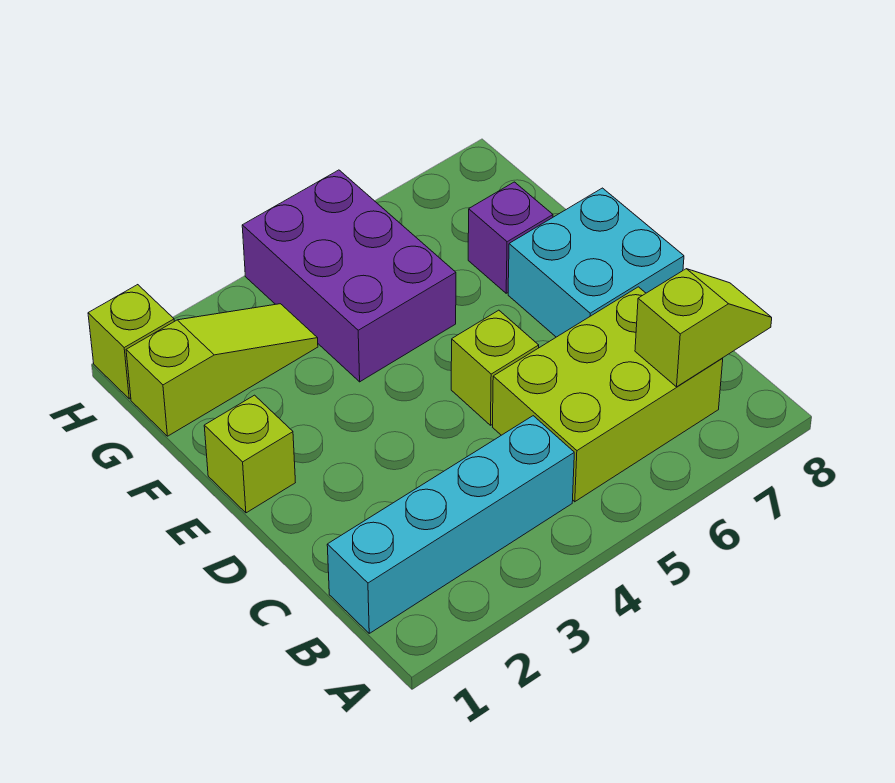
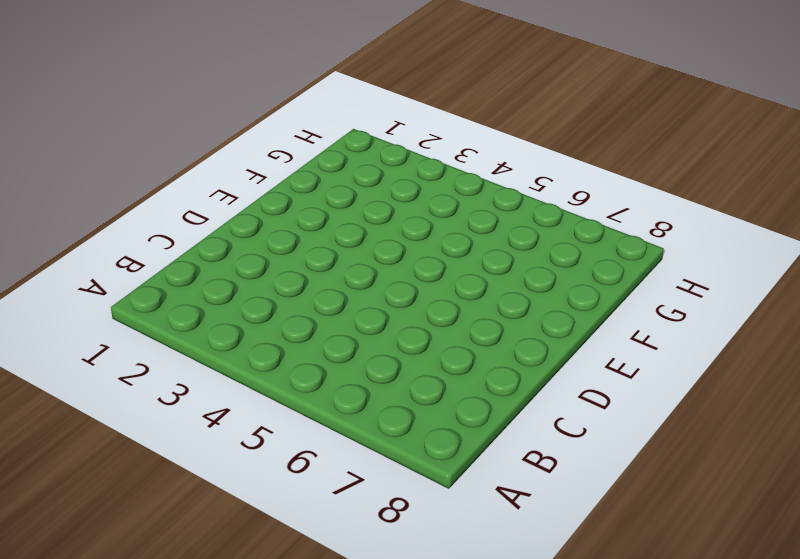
none -> cyan brick B1:B4 level 1
none -> lime brick B5:C7 level 1

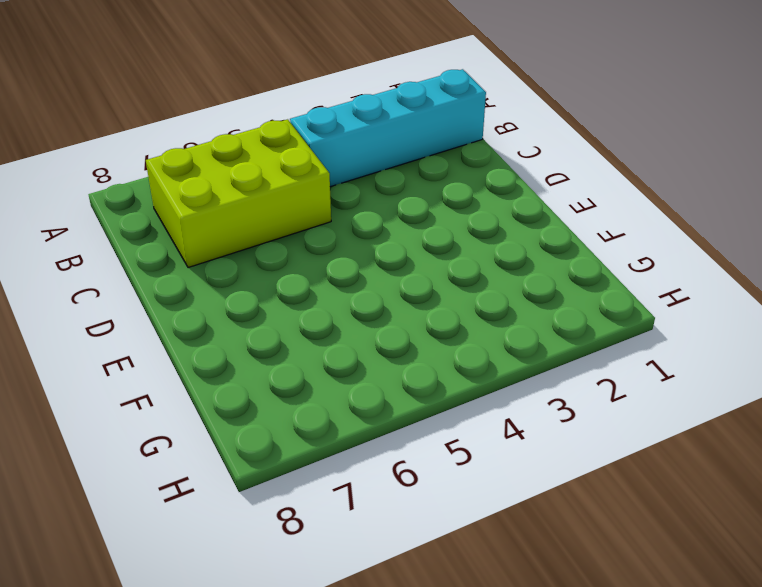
none -> lime brick D5 level 1
none -> cyan brick D7:E8 level 1

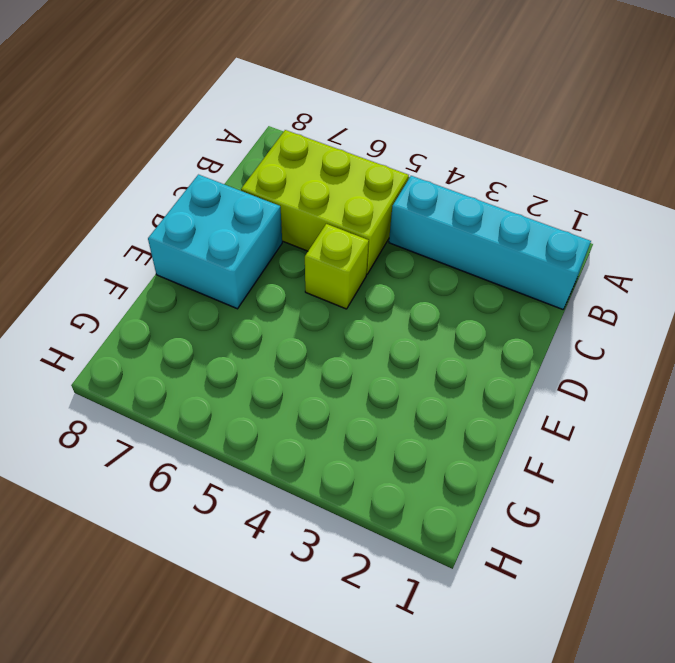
none -> lime brick E1 level 1
none -> purple brick F4:H5 level 1

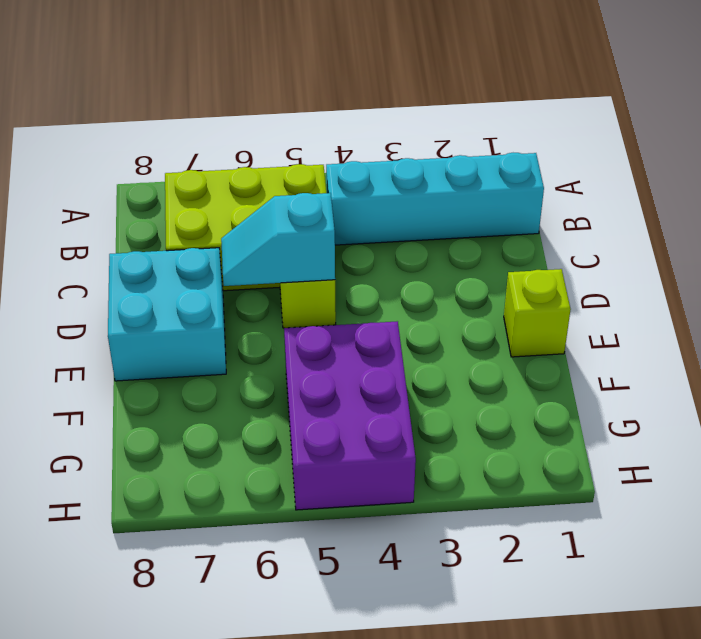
cyan slope D5:D6 level 2 top 5 -> none
none -> purple brick F7 level 1
none -> lime slope G1:G3 level 1 top 1

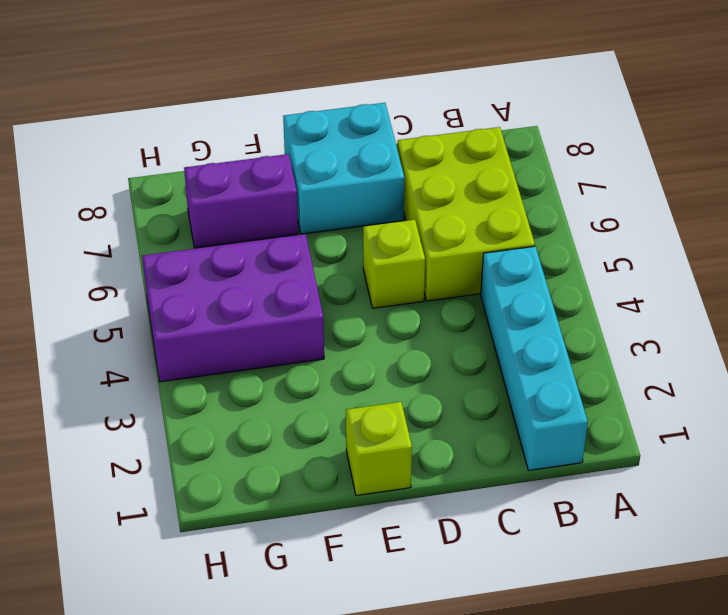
purple brick F7:G7 level 1 -> purple brick F7 level 1
none -> lime slope G1:G3 level 1 top 1
none -> lime brick H1 level 1

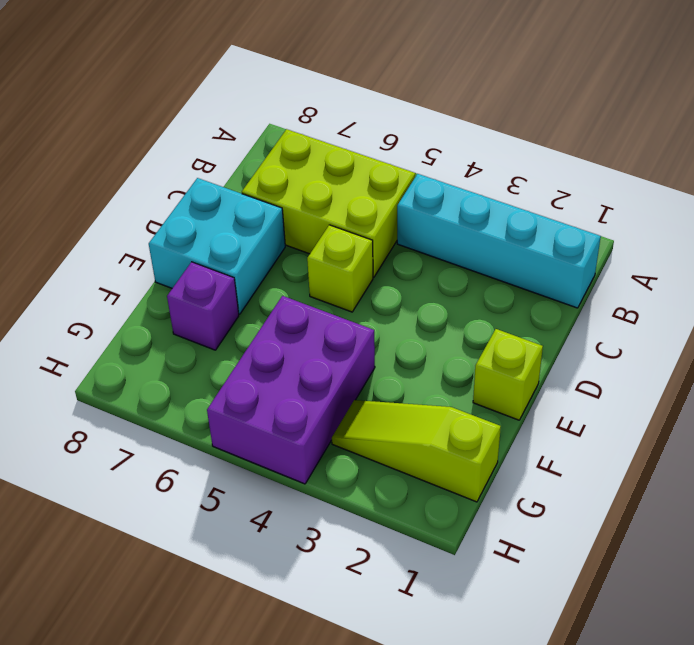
none -> lime brick H1 level 1
none -> lime slope B7:B8 level 2 top 7

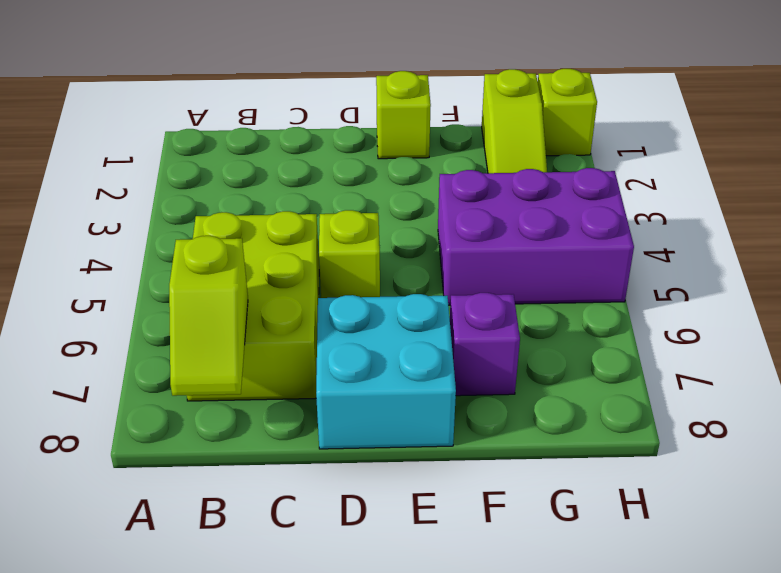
none -> cyan brick B1:B4 level 1

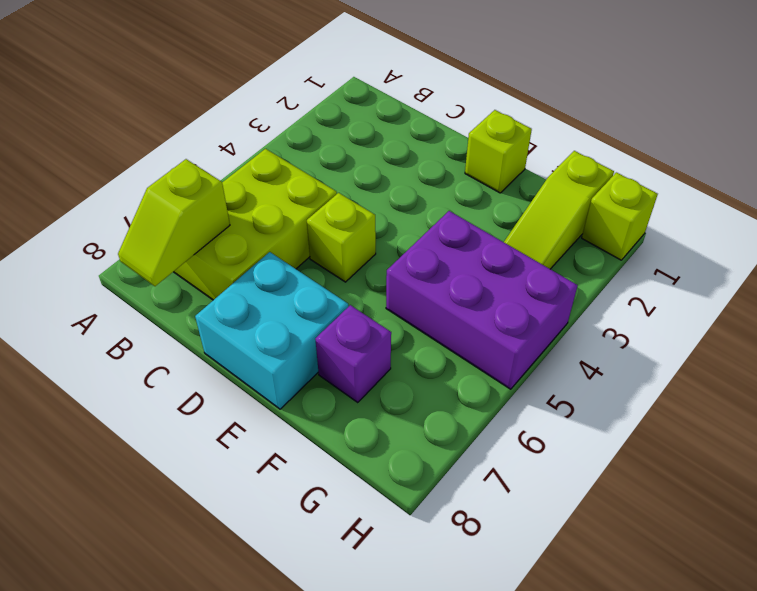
none -> cyan brick B1:B4 level 1

